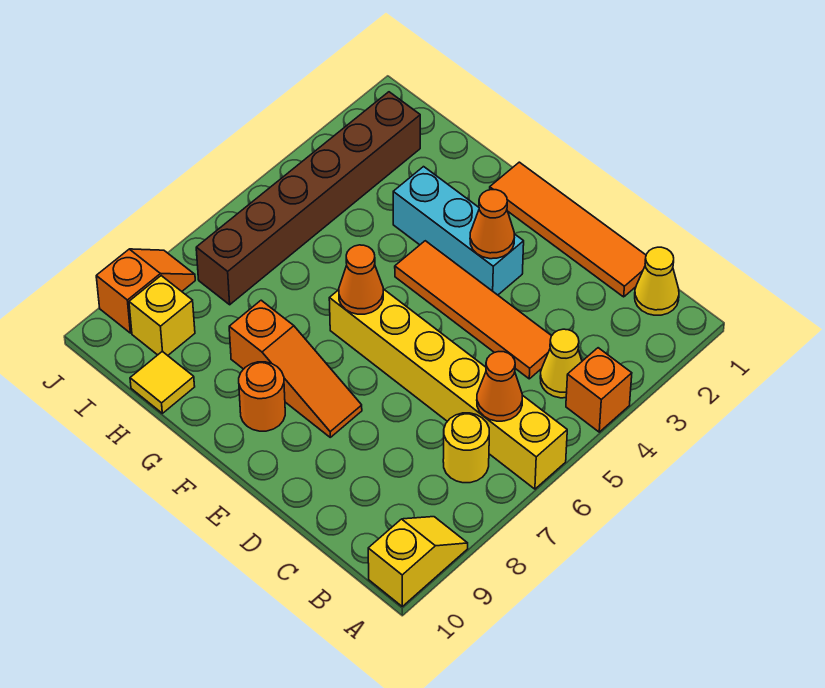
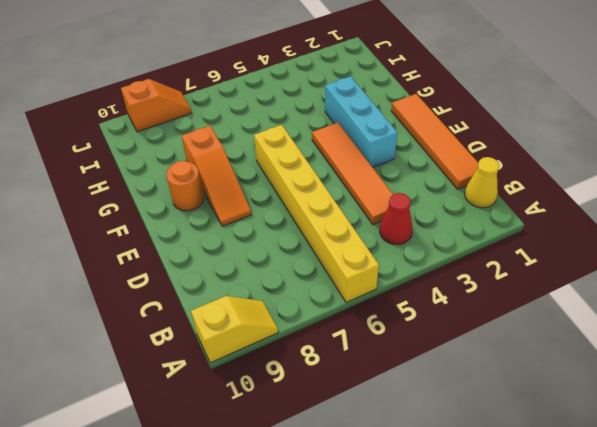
red cone B4 level 1 -> yellow cone B4 level 1
none -> orange brick A4 level 1
none -> yellow round brick B7 level 1
none -> yellow tile H10 level 1

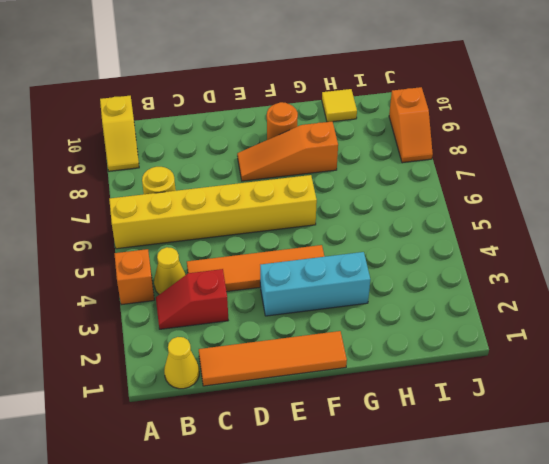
red slope B3:C3 level 1 top C -> none
none -> brown brick I2:I7 level 1
none -> yellow brick I9 level 1
none -> orange cone B6 level 2

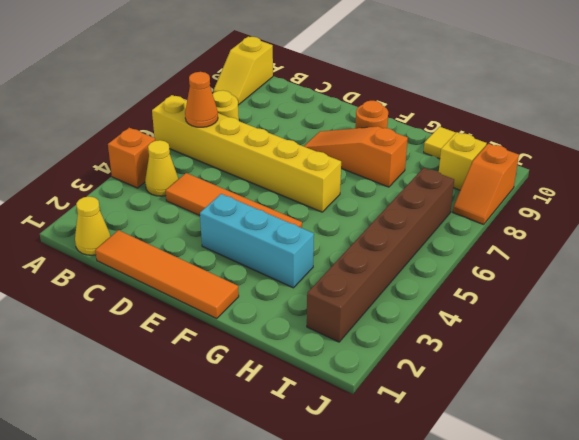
none -> orange cone E3 level 2
none -> orange cone F6 level 2

